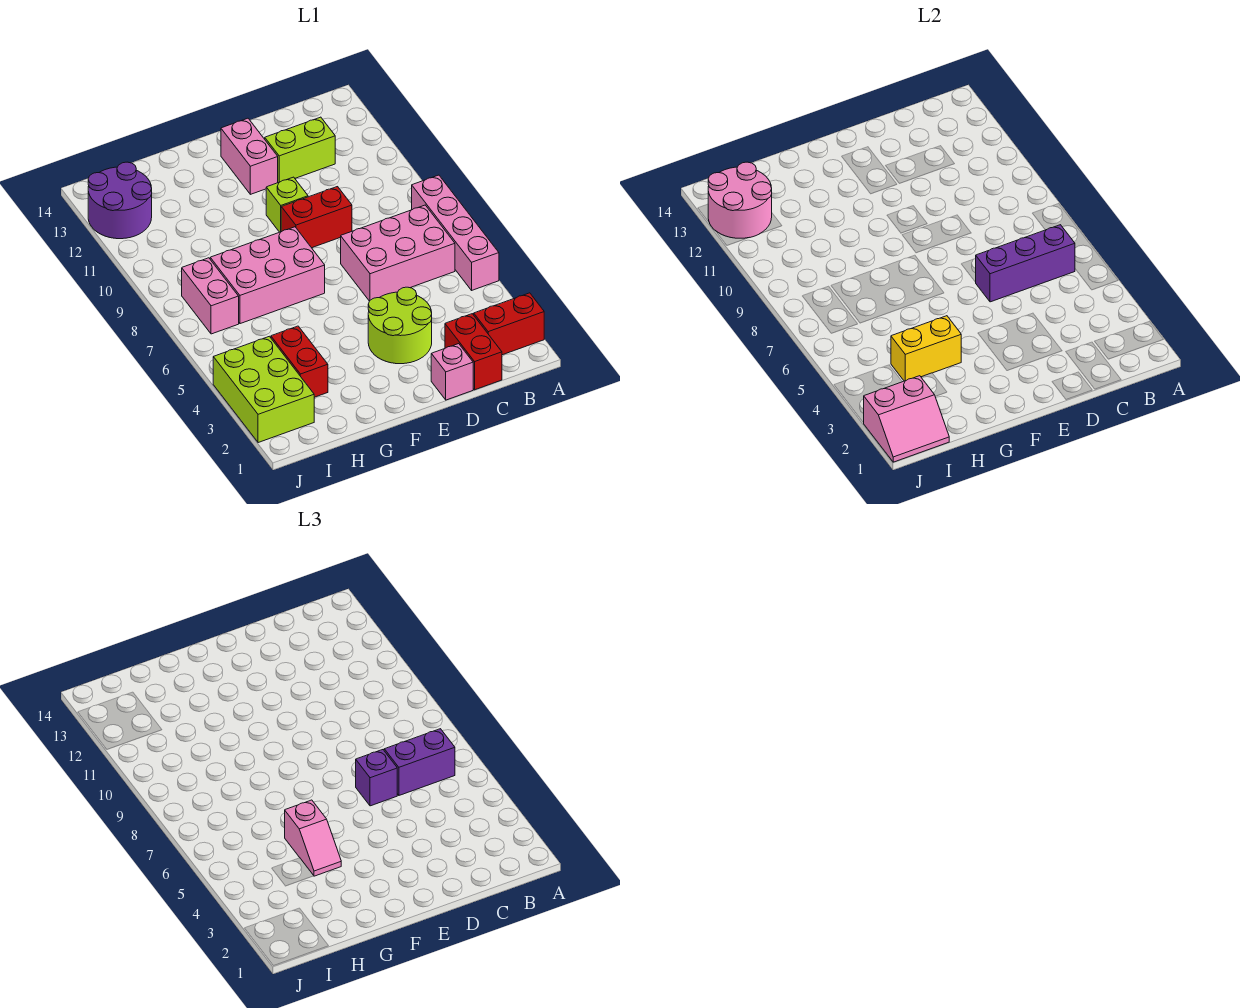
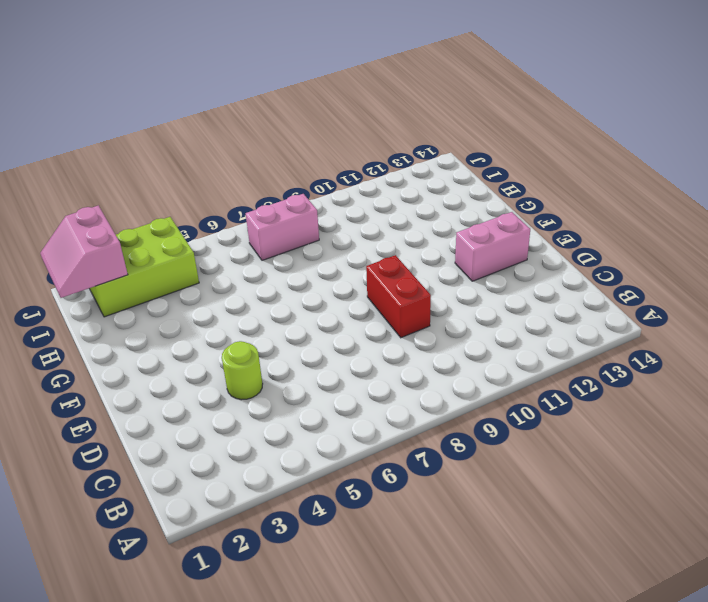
lime round brick D4 level 1 -> lime round brick D3:E4 level 1
none -> red brick A2:B2 level 1
none -> pink brick A5:A8 level 1
none -> pink brick B6:D7 level 1

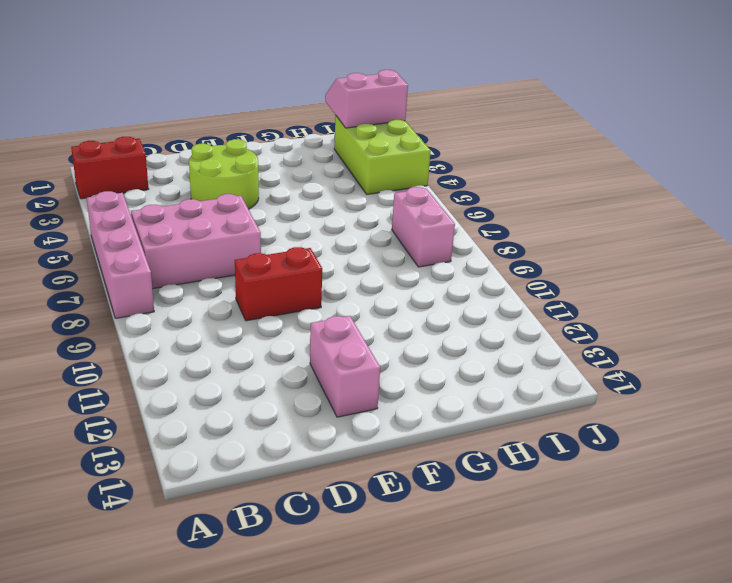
none -> red brick C1:C2 level 1
none -> lime brick C12:D12 level 1
none -> pink brick D1 level 1

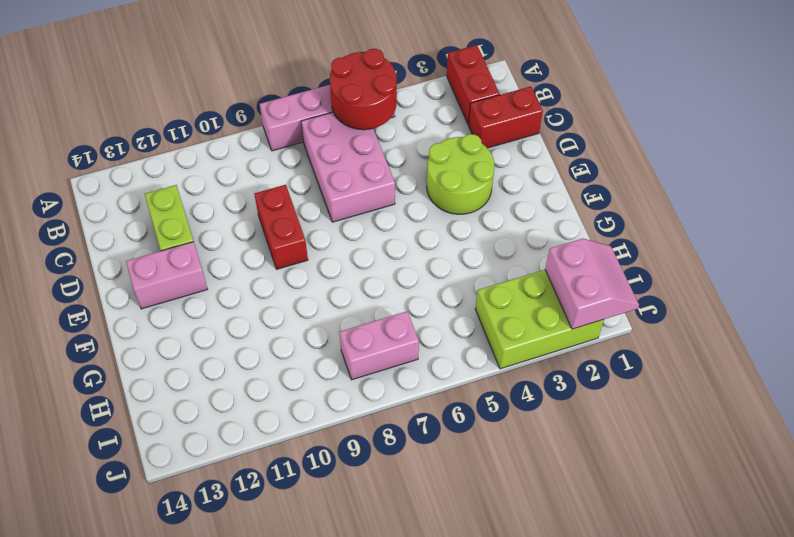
red round brick A5:B6 level 2 -> purple brick B6:D6 level 2
none -> pink brick D1 level 1
none -> lime brick E10 level 1
none -> pink brick F7:H8 level 1

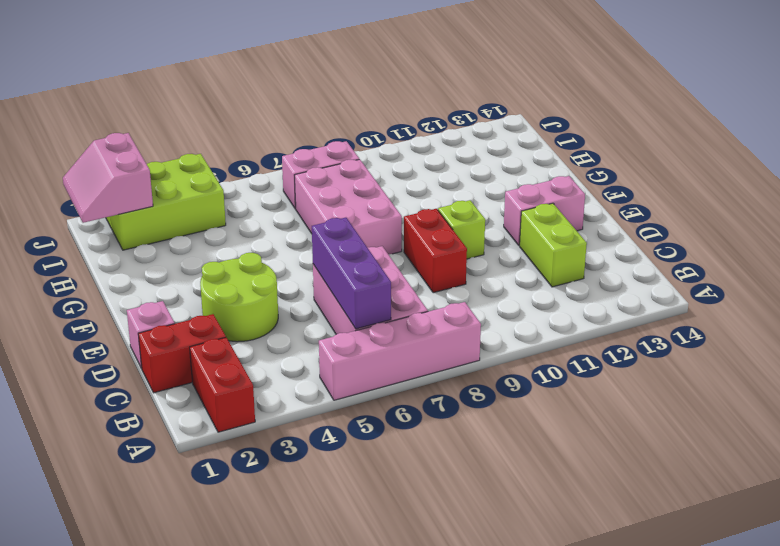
none -> red brick H3:H4 level 1
none -> purple round brick I12:J13 level 1
none -> yellow brick G4:H4 level 2

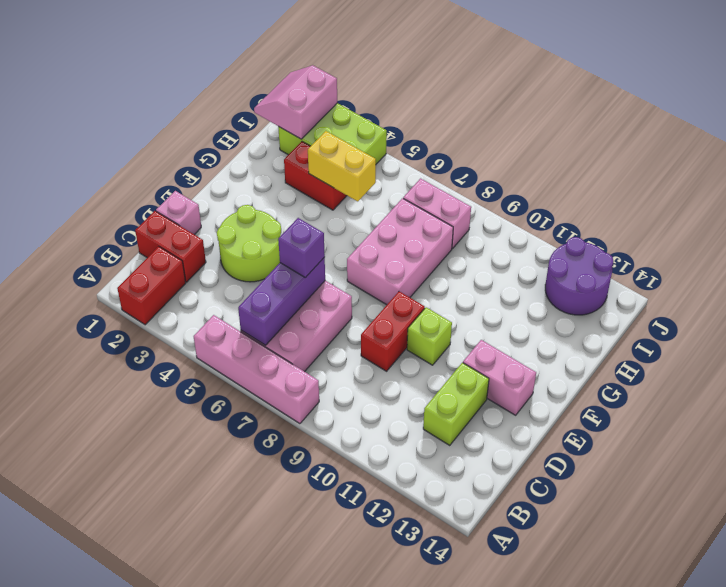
yellow brick H4:H5 level 2 -> yellow brick G4:H4 level 2
none -> pink round brick I12:J13 level 2
none -> purple brick B6:C6 level 3
none -> pink slope G4:G5 level 3 top 5

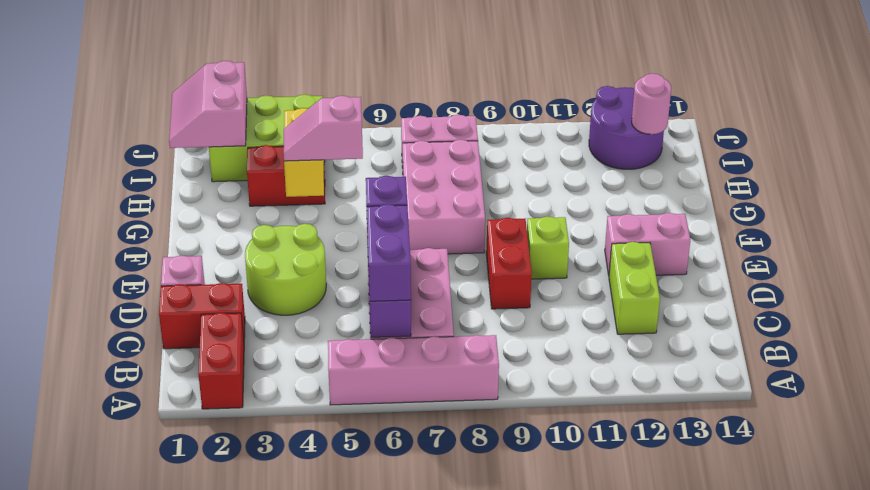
pink round brick I13 level 2 -> pink round brick I12:J13 level 2

